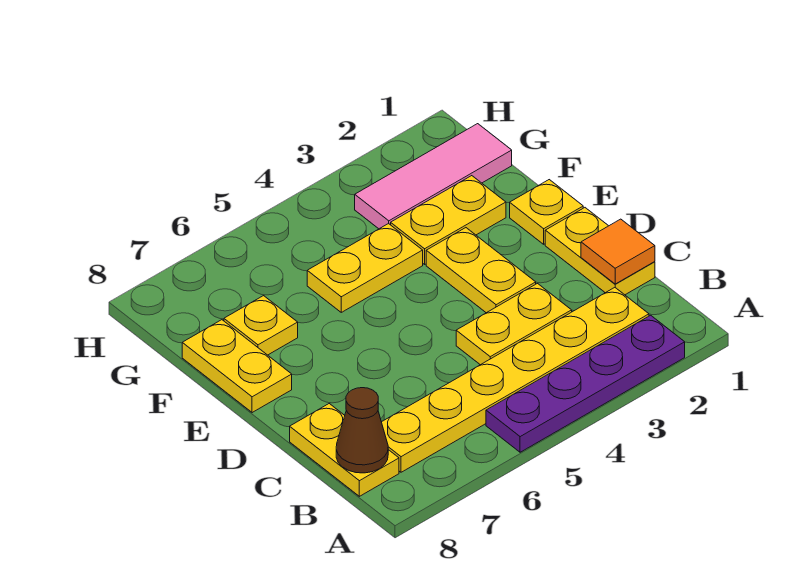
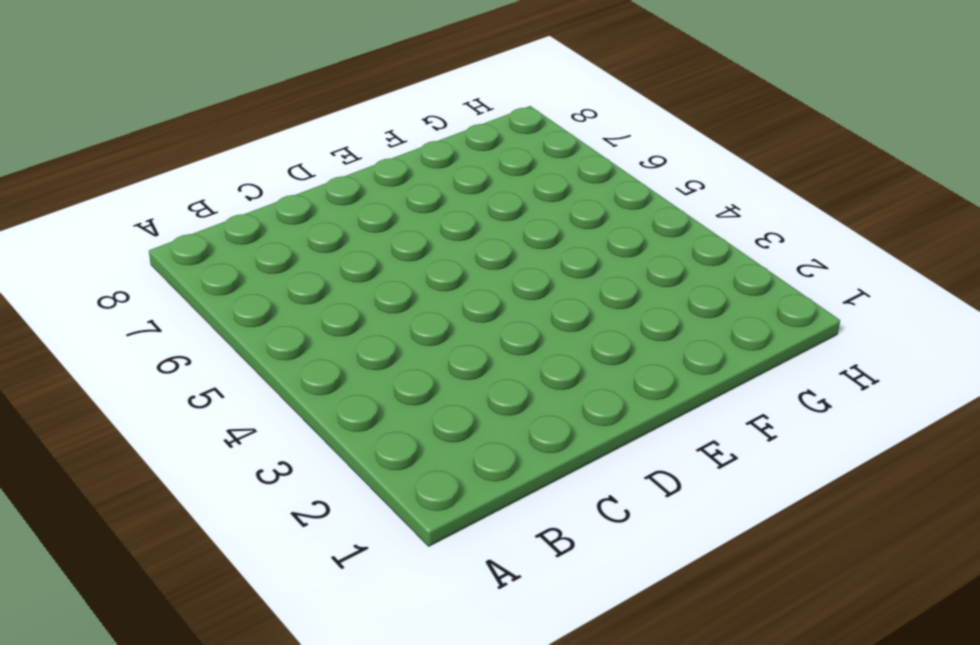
none -> purple plate A2:A5 level 1
none -> yellow plate B2:B7 level 1
none -> yellow plate B8:C8 level 1

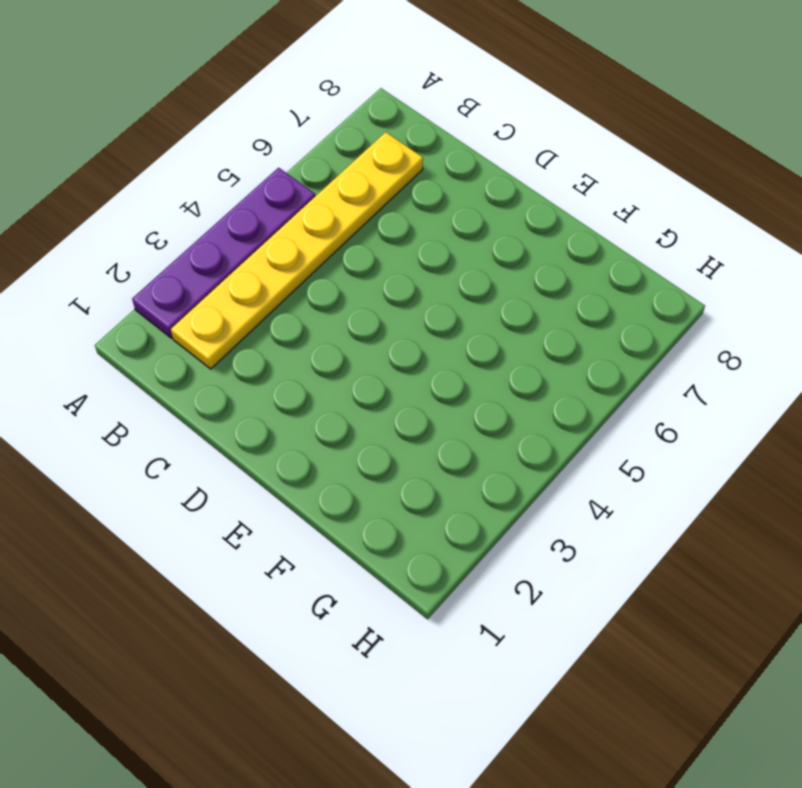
none -> yellow plate B8:C8 level 1
none -> yellow plate C1:D1 level 1
none -> yellow plate C3:C4 level 1

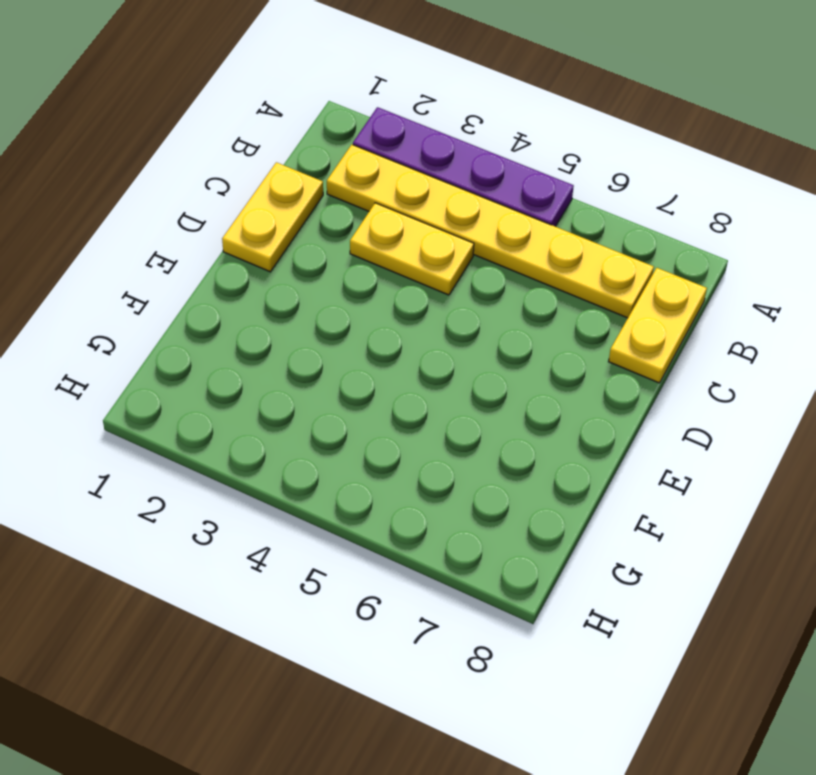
none -> yellow plate D3:E3 level 1
none -> yellow plate E1 level 1
none -> yellow plate E8:F8 level 1

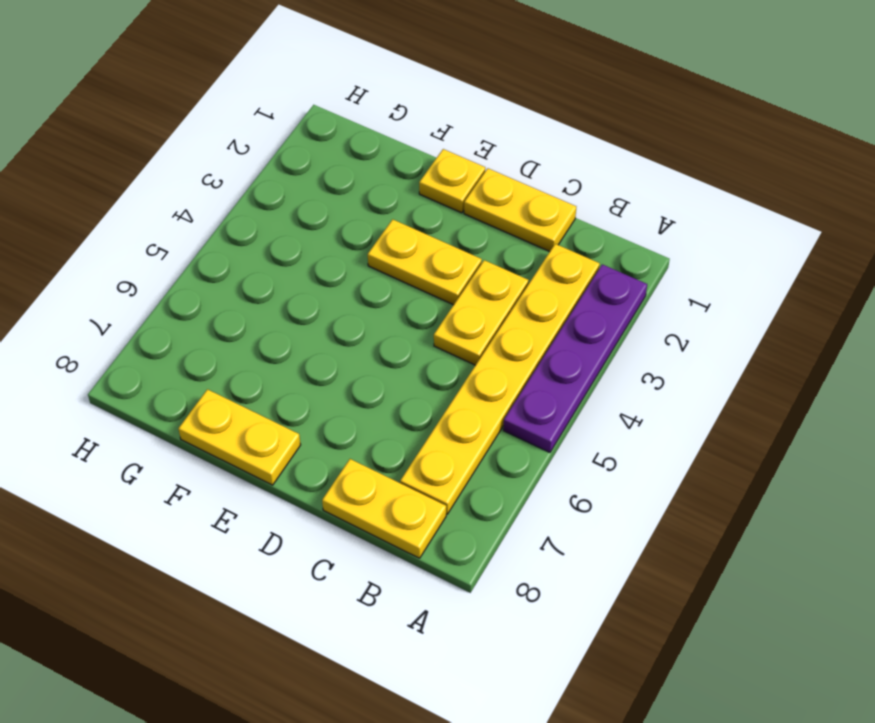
none -> yellow plate F2:F3 level 1
none -> yellow plate F4:F5 level 1
none -> yellow plate F7 level 1

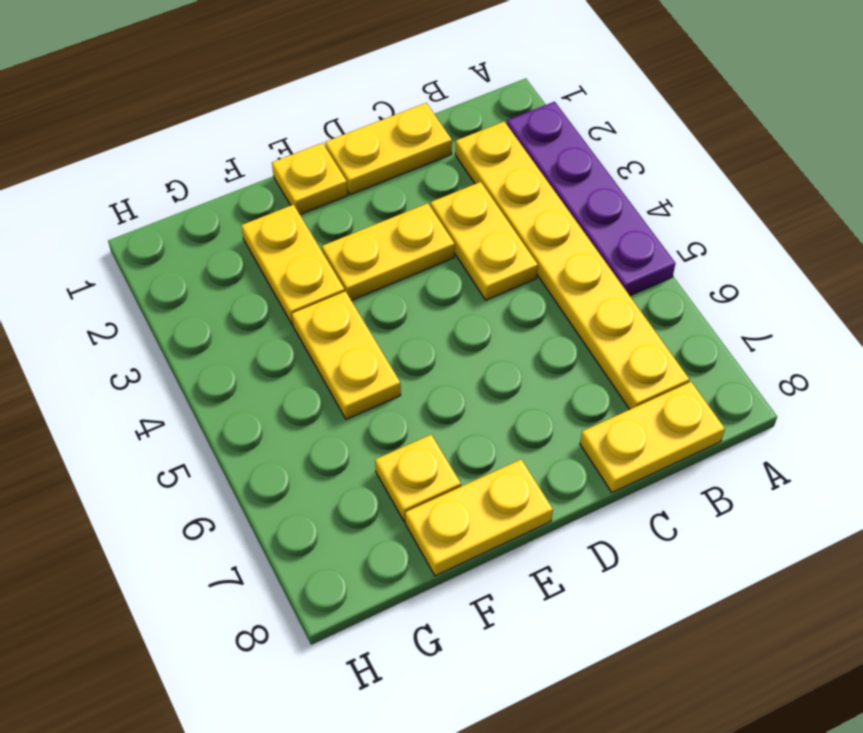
none -> pink tile G1:G3 level 1
none -> brown cone B8 level 2
none -> orange tile C1 level 2

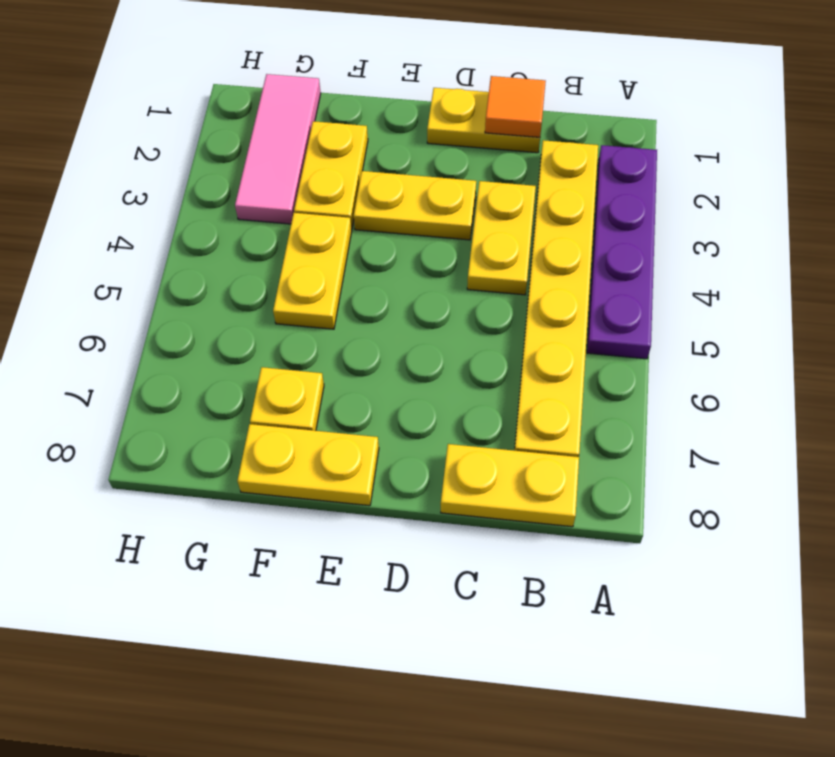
none -> yellow plate E1 level 1
none -> brown cone B8 level 2

